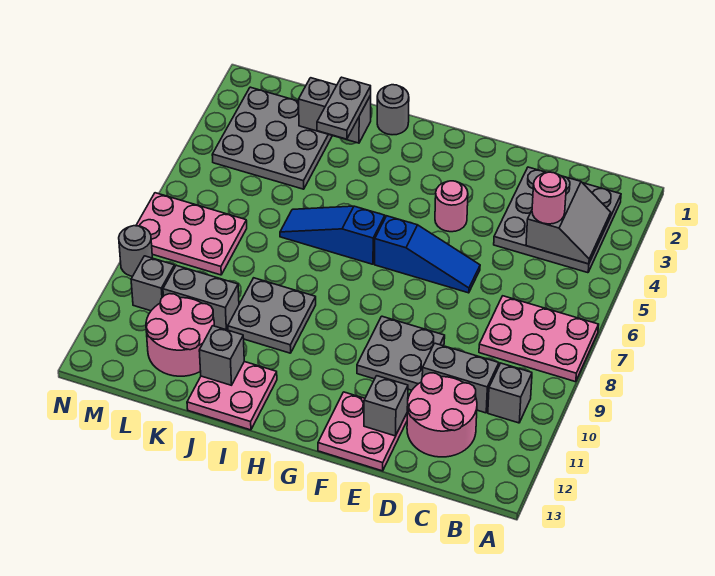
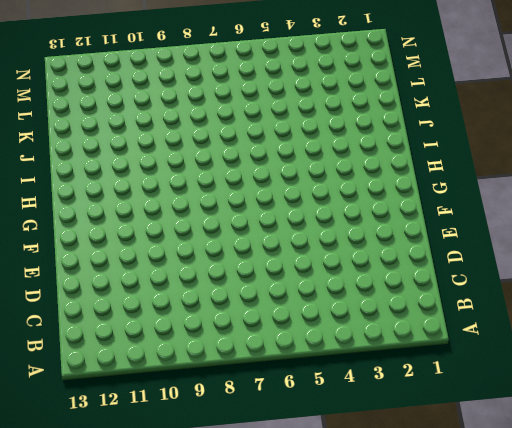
none -> pink plate A7:C8 level 1
none -> grey plate B2:D4 level 1
none -> grey brick B10 level 1

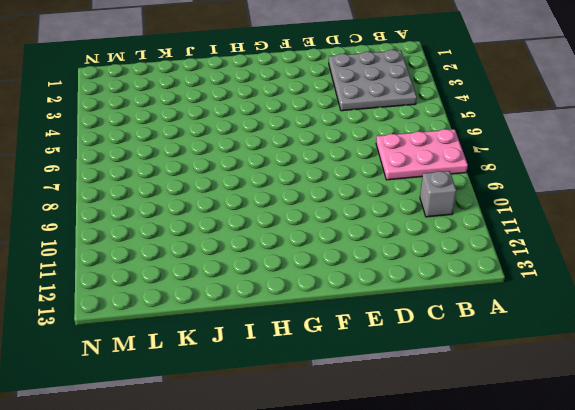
none -> grey brick C10:D10 level 1
none -> pink round brick C11:D12 level 1
none -> blue slope E6:G6 level 1 top G

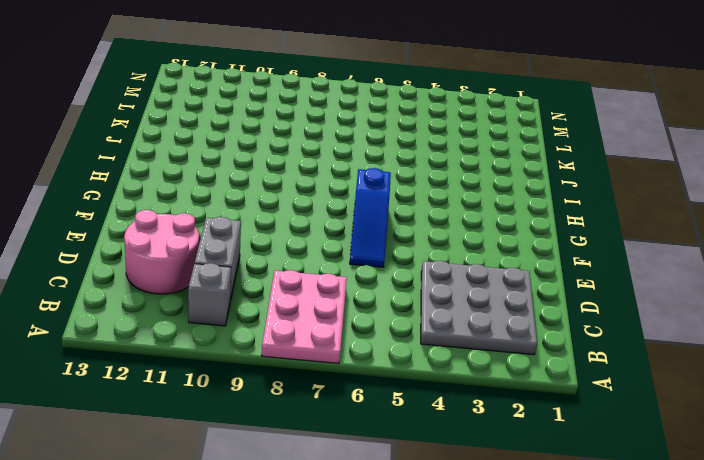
none -> grey plate E9:F10 level 1
none -> pink plate E12:F13 level 1
none -> pink round brick F4 level 1

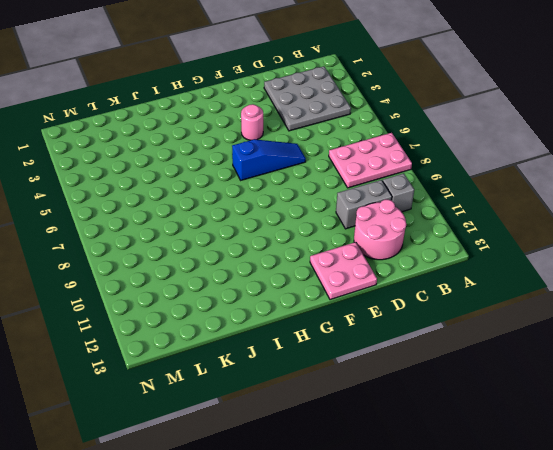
none -> grey plate E9:F10 level 1
none -> blue slope H6:J6 level 1 top H
none -> grey round brick I1 level 1

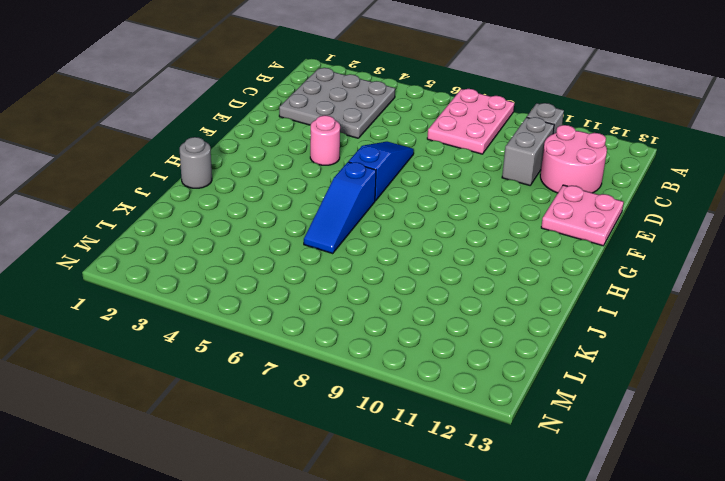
none -> grey plate E9:F10 level 1
none -> grey plate I9:J10 level 1
none -> pink plate I12:J13 level 1

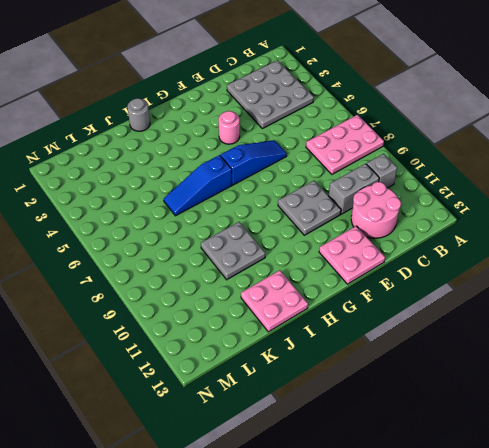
none -> grey plate K2:M4 level 1
none -> grey brick K10:L10 level 1
none -> pink round brick K11:L12 level 1

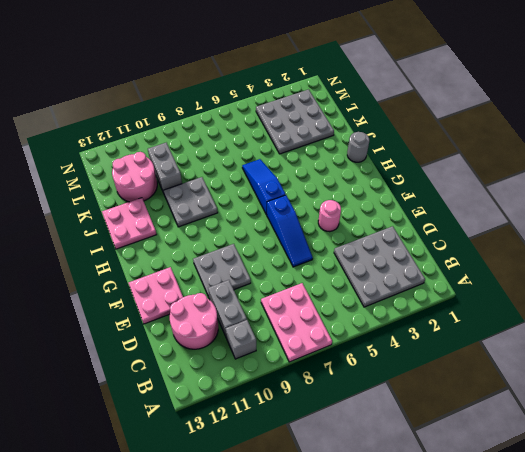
none -> pink plate L7:N8 level 1
none -> grey brick M10 level 1
none -> grey round brick N9 level 1

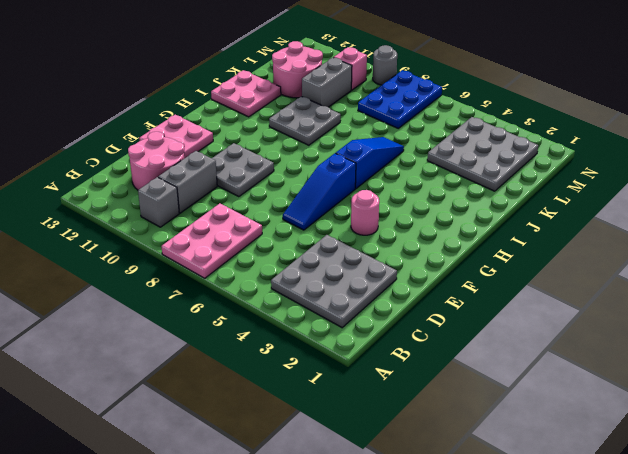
blue plate L7:N8 level 1 -> pink plate L7:N8 level 1
pink brick M10 level 1 -> grey brick M10 level 1
none -> grey round brick I1 level 1
none -> grey slope B3:C4 level 2 top C
none -> grey brick E12 level 2

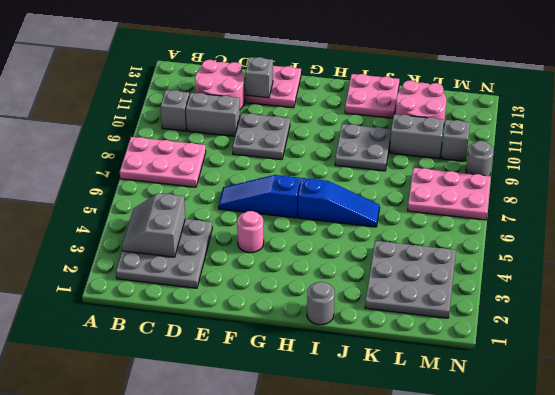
none -> grey brick J2:K2 level 2
none -> grey brick J12 level 2
none -> pink round brick C4 level 3

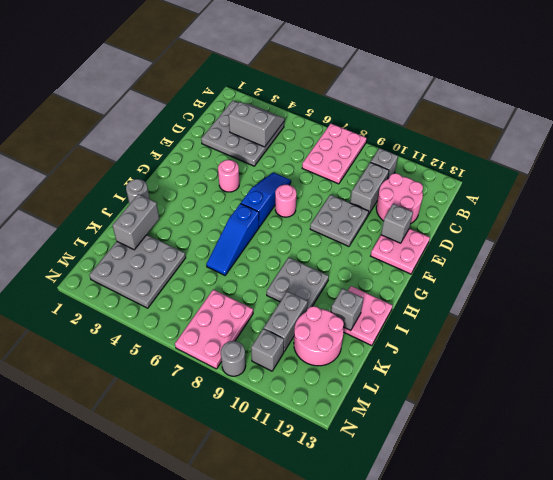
pink round brick F7 level 1 -> pink round brick C4 level 3
none -> grey plate J2:J3 level 3

